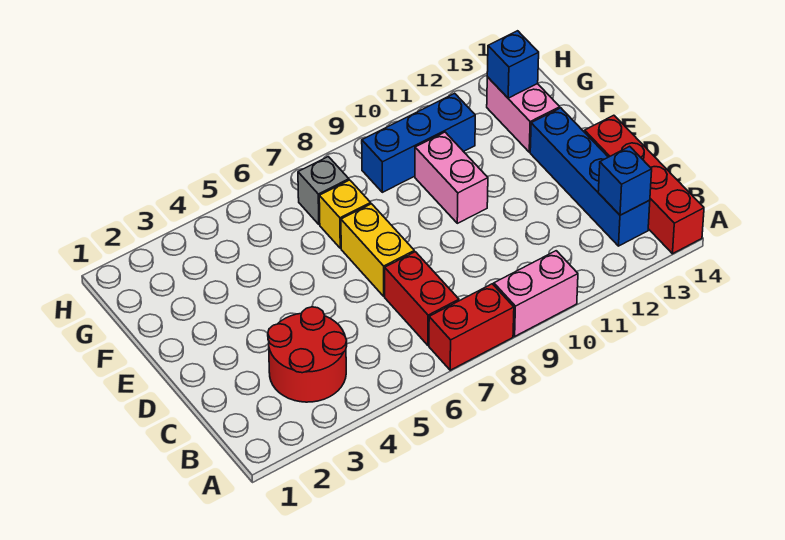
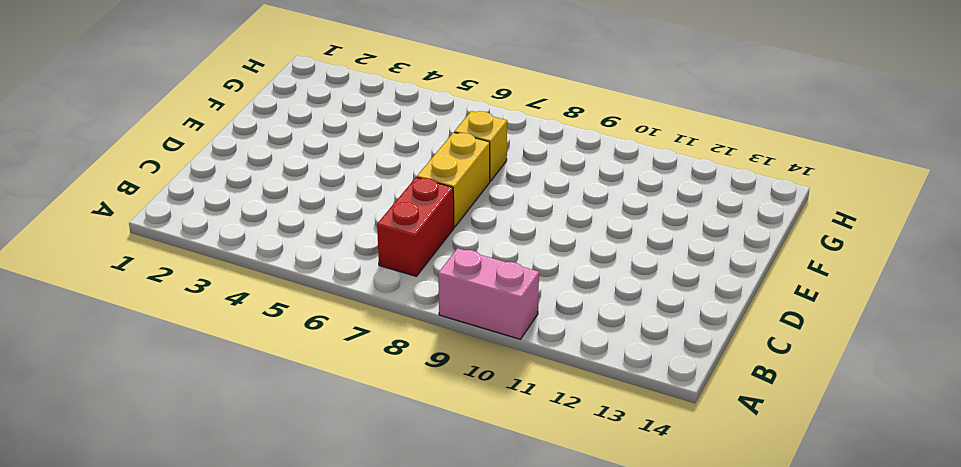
none -> red brick A7:A8 level 1
none -> red brick A14:D14 level 1
none -> red round brick B3:C4 level 1

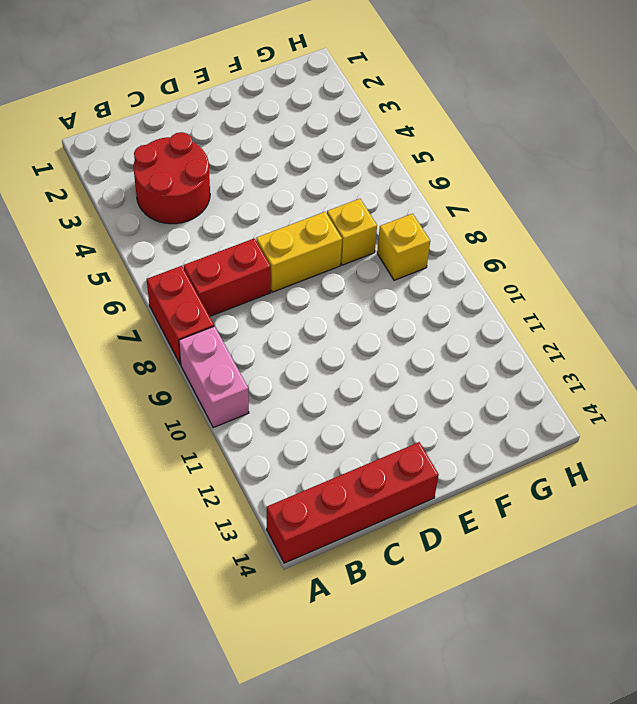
yellow brick G8 level 1 -> none
none -> blue brick B13:E13 level 1
none -> pink brick E10:F10 level 1
none -> pink brick F13:G13 level 1

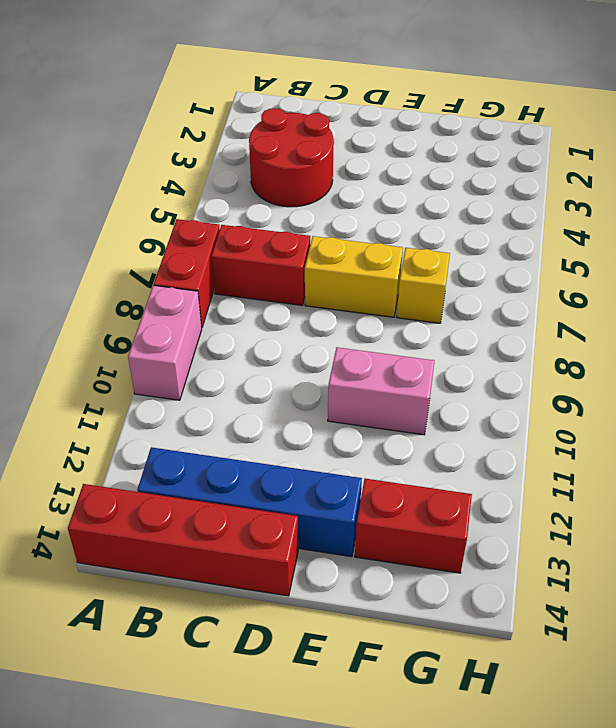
red brick F13:G13 level 1 -> pink brick F13:G13 level 1
none -> grey brick G7 level 1
none -> blue brick G9:G11 level 1
none -> blue brick B13 level 2

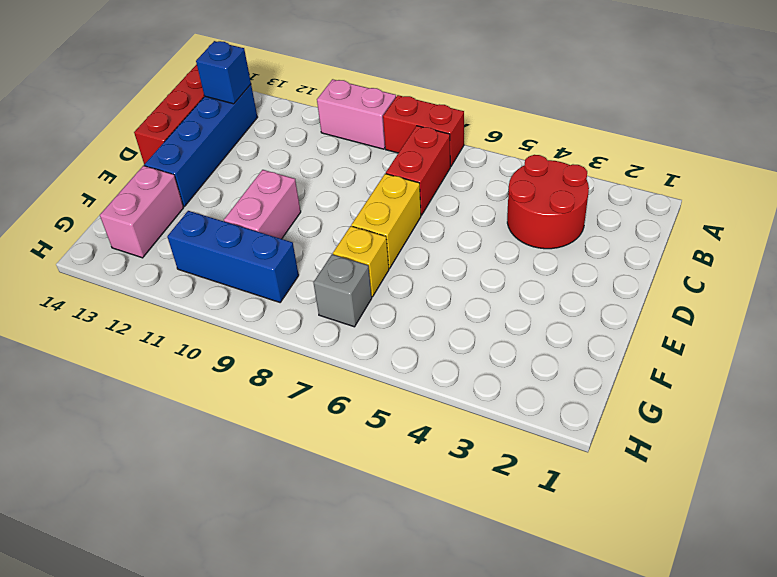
none -> blue brick G13 level 2

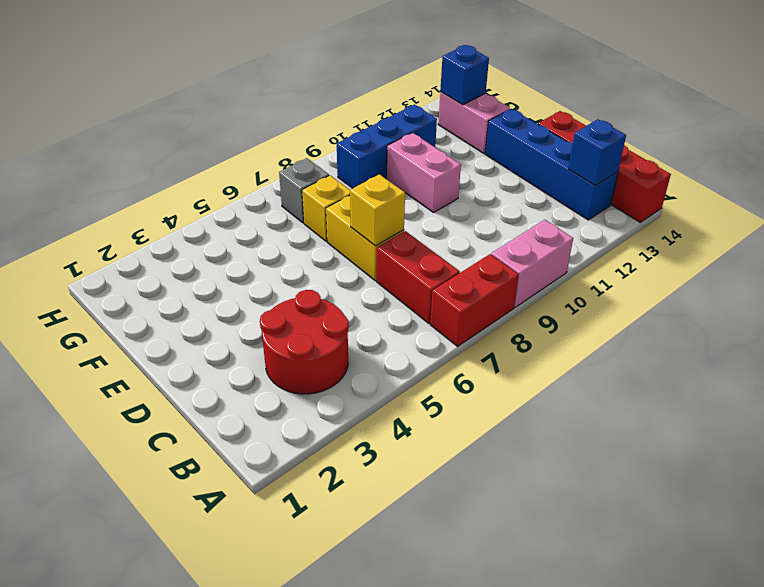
yellow brick D7 level 2 -> none

